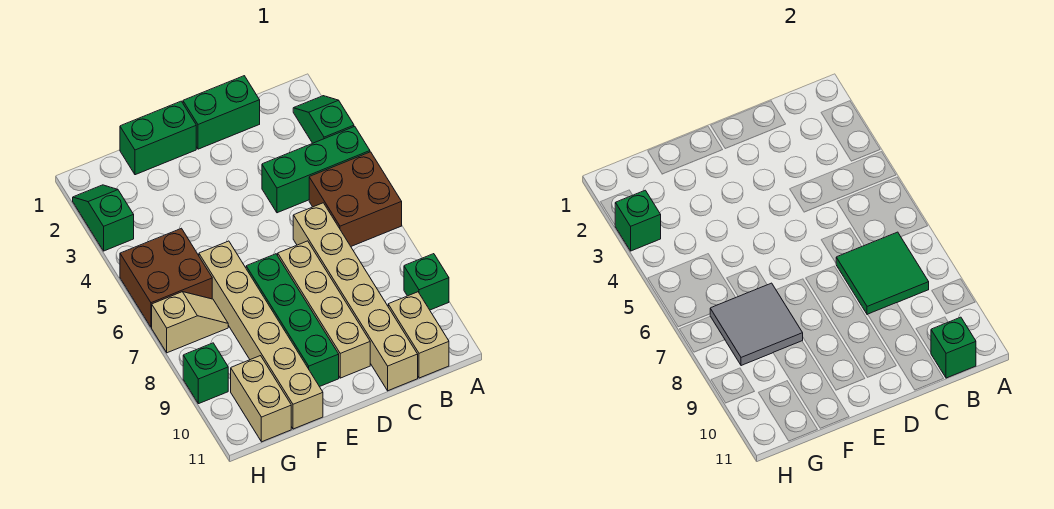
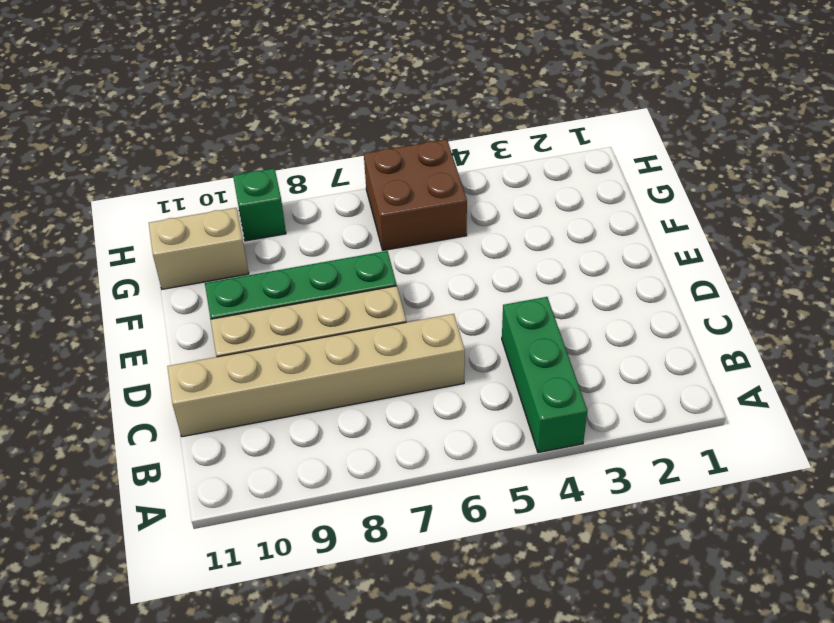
none -> green slope A2:A3 level 1 top 3
none -> brown brick A5:B6 level 1
none -> green brick A9 level 1

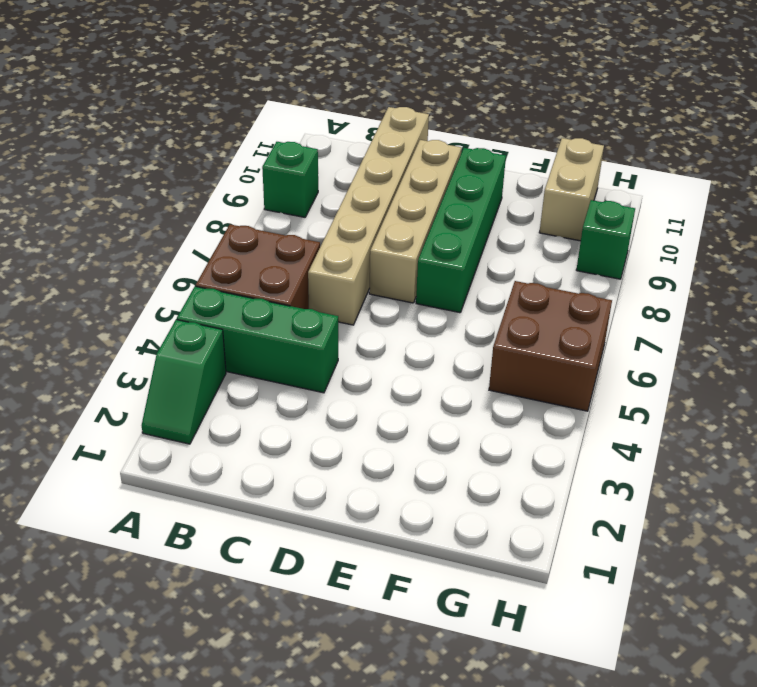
none -> tan brick B10:B11 level 1
none -> green brick C1:D1 level 1
none -> green brick E1:F1 level 1

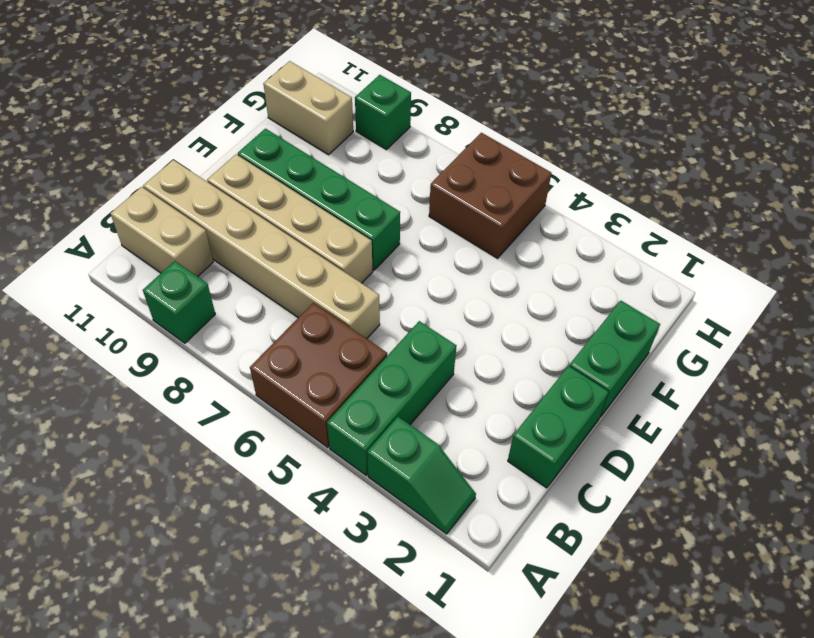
none -> tan brick F6:F11 level 1
none -> tan slope G7:H7 level 1 top H
none -> green slope H2:H3 level 1 top 3

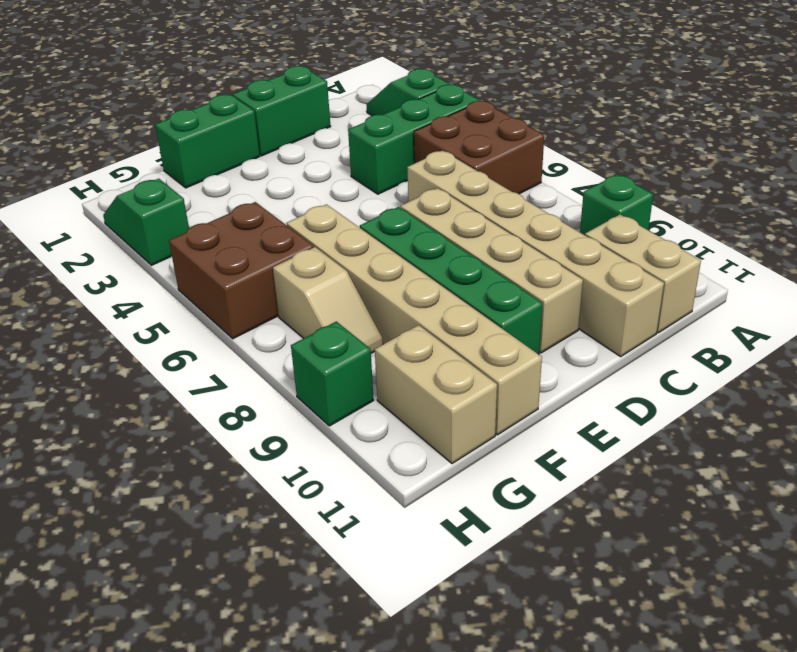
tan slope G7:G8 level 1 top 7 -> tan slope G7:H7 level 1 top H
none -> green tile B7:C8 level 2
none -> green brick B11 level 2
none -> grey tile F7:G8 level 2

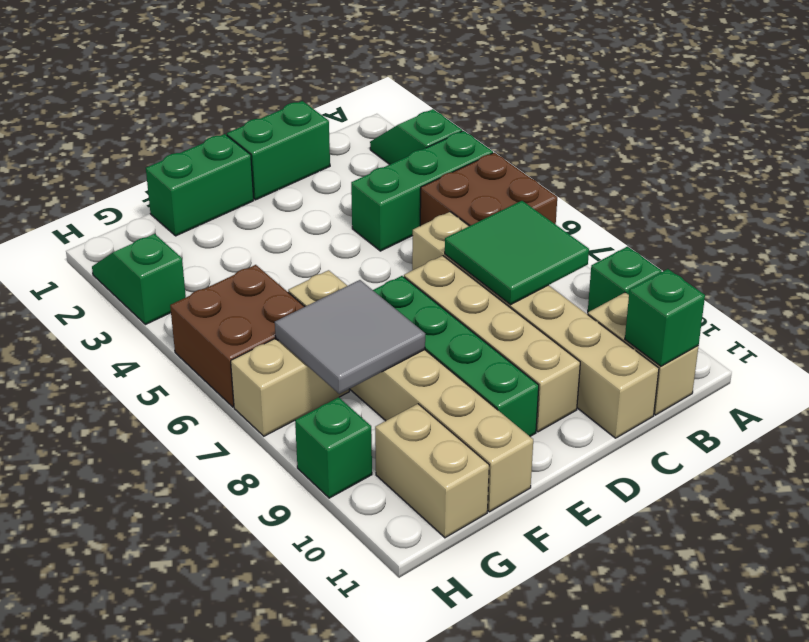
none -> green brick H3 level 2

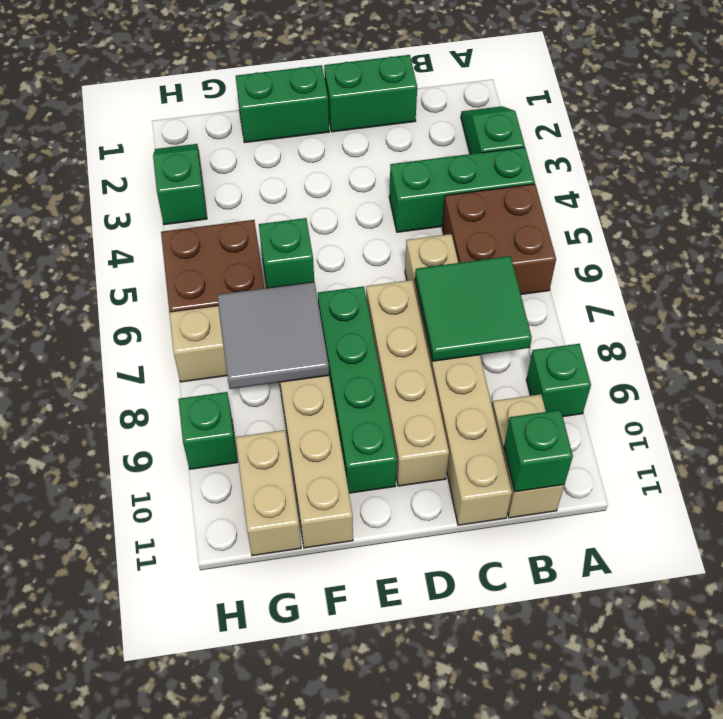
green brick F6 level 2 -> green brick H3 level 2

